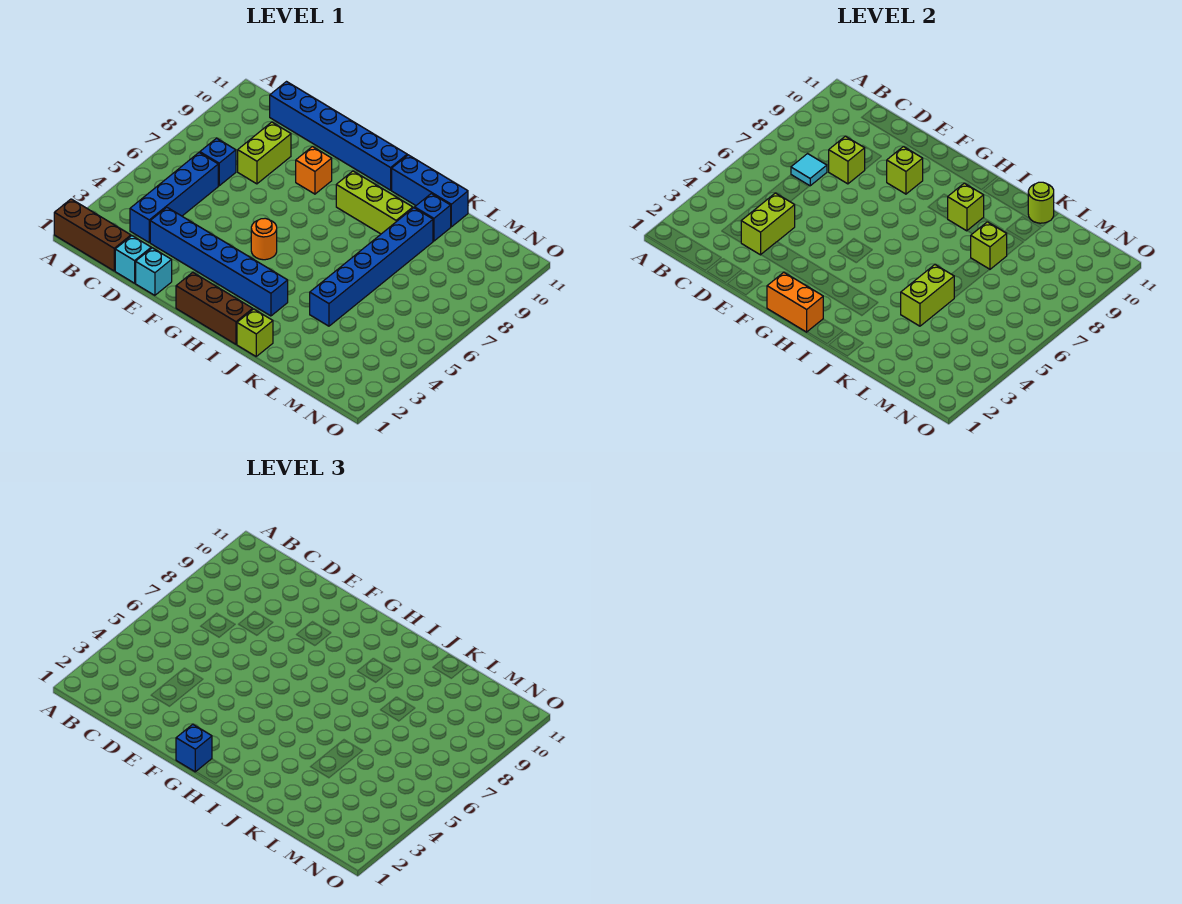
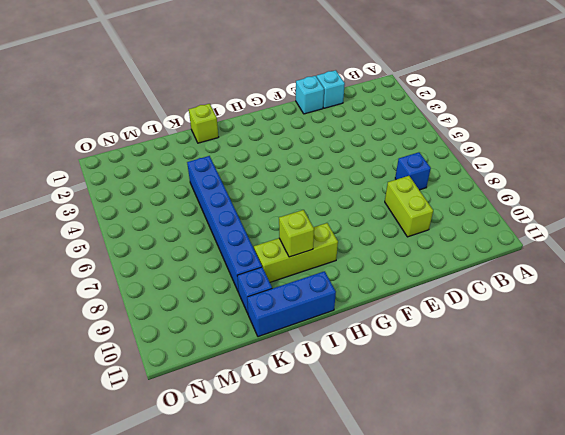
none -> brown brick A1:C1 level 1
none -> blue brick C3:C6 level 1
none -> blue brick C11:H11 level 1

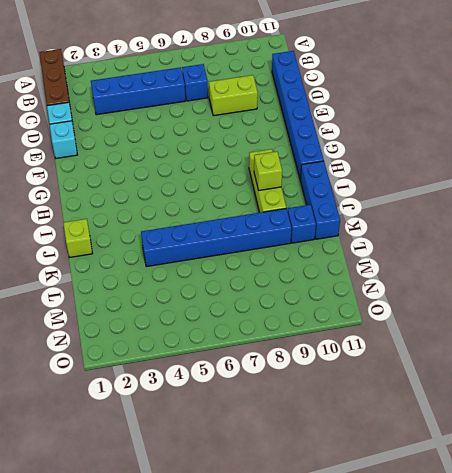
none -> blue brick D3:I3 level 1
none -> orange brick F9 level 1
none -> brown brick G1:I1 level 1

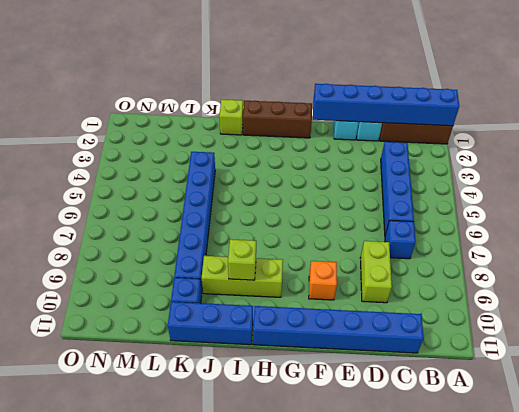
blue brick A1:F1 level 2 -> blue brick D3:I3 level 1
none -> orange round brick G5 level 1
none -> cyan tile C7 level 2
none -> lime brick D3:D4 level 2

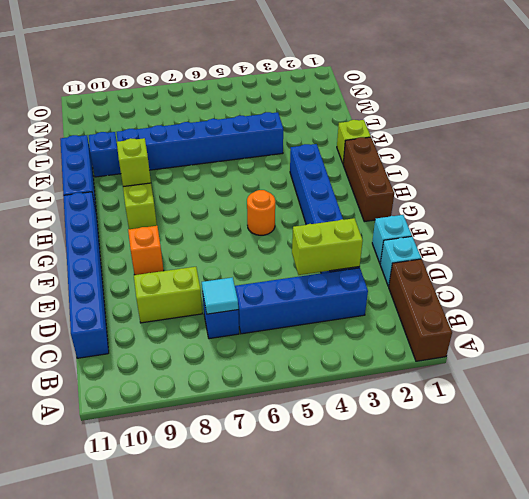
none -> lime brick D8 level 2
none -> lime brick F9 level 2
none -> orange brick G1:H1 level 2

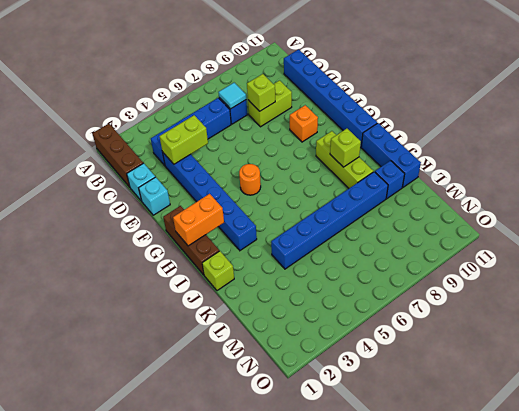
orange brick H1:H2 level 2 -> orange brick G1:H1 level 2
none -> lime brick F9 level 2
none -> lime brick K4:K5 level 2
none -> lime brick K8 level 2

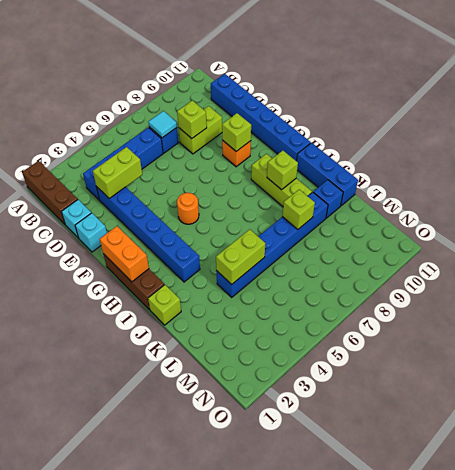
none -> lime round brick K11 level 2
none -> blue brick G1 level 3

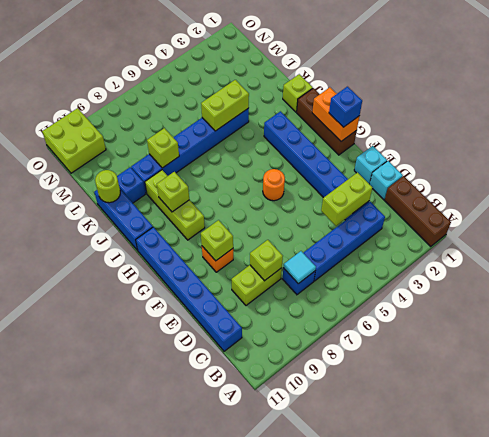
lime brick N10:O11 level 1 -> none

